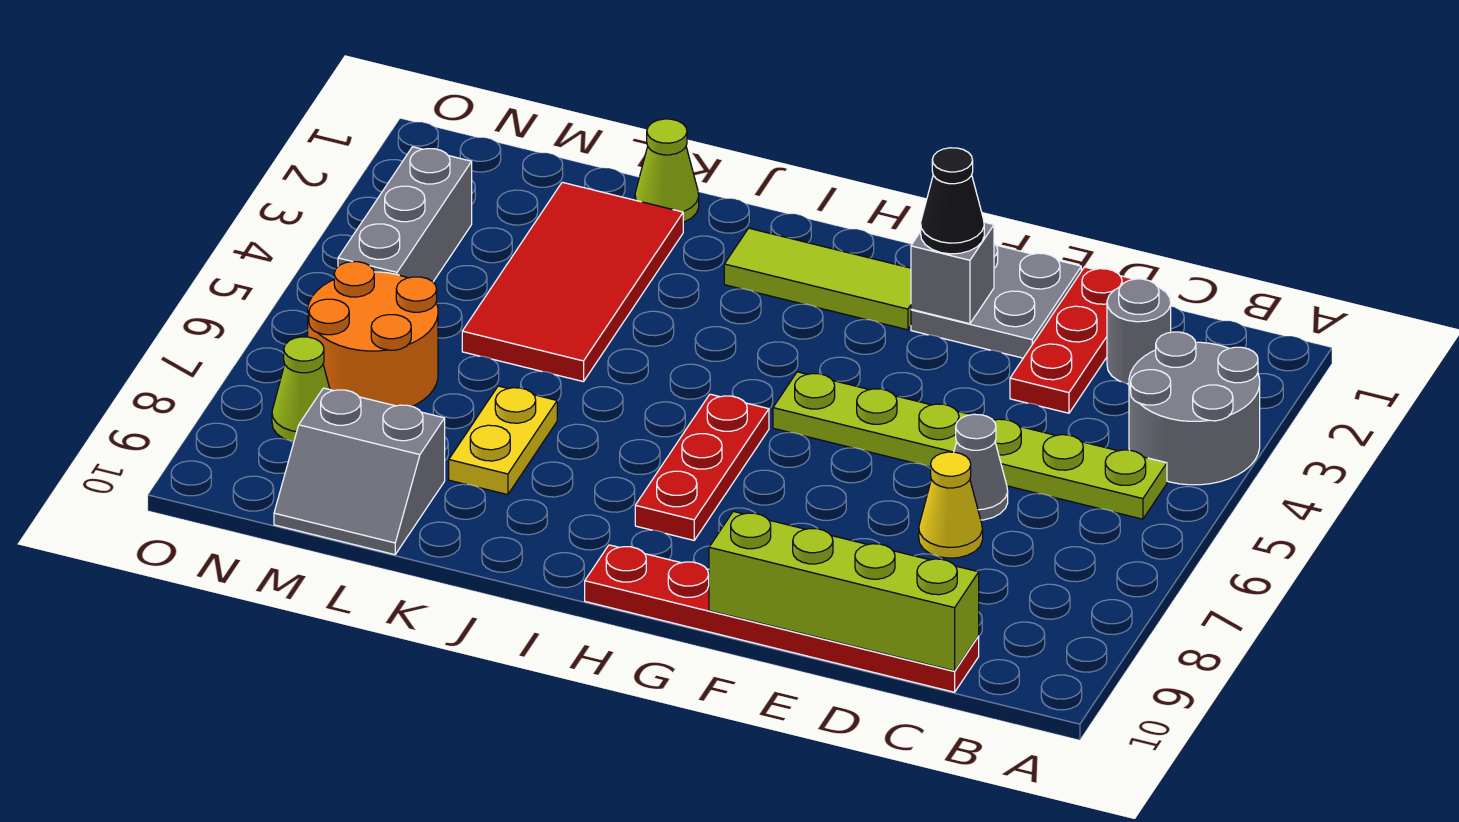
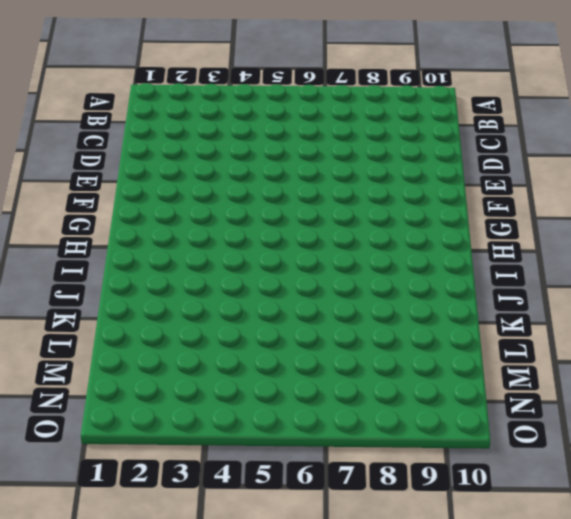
none -> grey round brick A3:B4 level 1
none -> lime plate B5:G5 level 1
none -> grey round brick C2 level 1

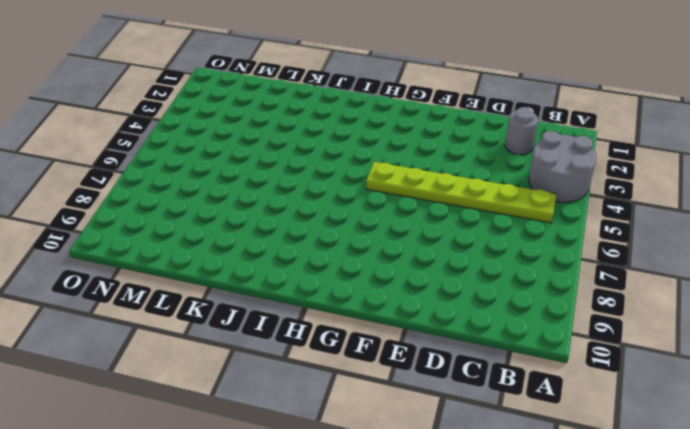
none -> red plate C10:H10 level 1
none -> red plate D1:D3 level 1
none -> grey cone D6 level 1

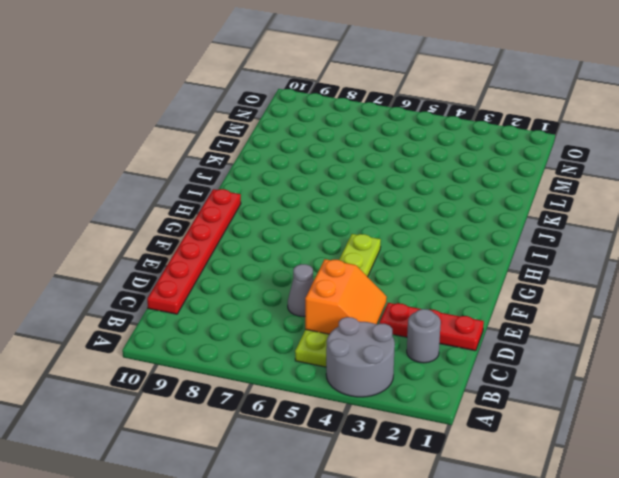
orange slope C4:D5 level 2 top 5 -> none
none -> yellow cone D7 level 1
none -> grey plate E1:F2 level 1
none -> lime tile G2:I2 level 1

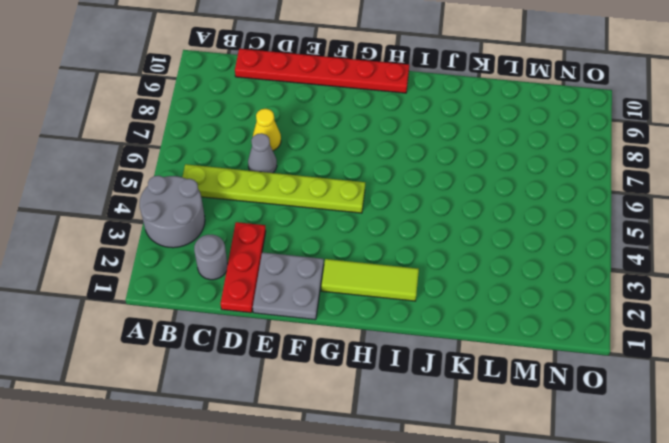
none -> red plate H6:H8 level 1
none -> lime cone K1 level 1
none -> red tile K2:L5 level 1

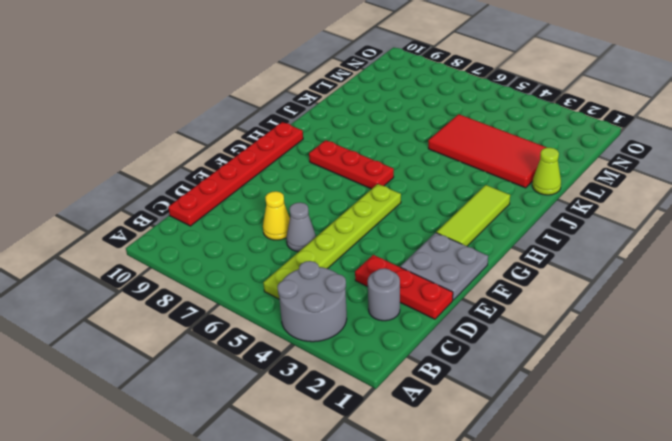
none -> yellow plate K7:K8 level 1
none -> grey slope L9:M10 level 1 top 9
none -> orange round brick M6:N7 level 1

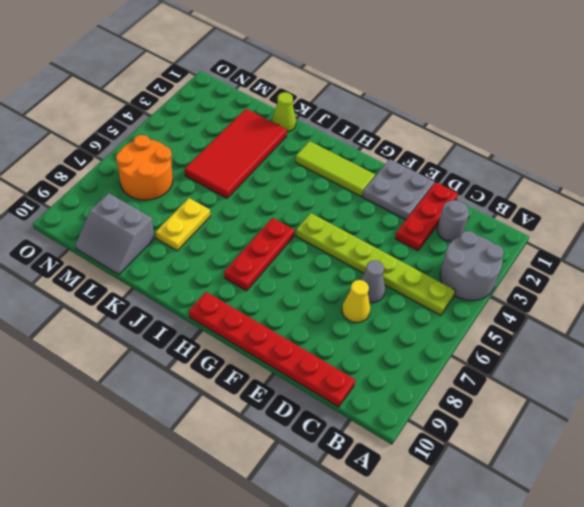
none -> grey brick N3:N5 level 1
none -> lime cone N8 level 1
none -> lime brick C10:F10 level 2

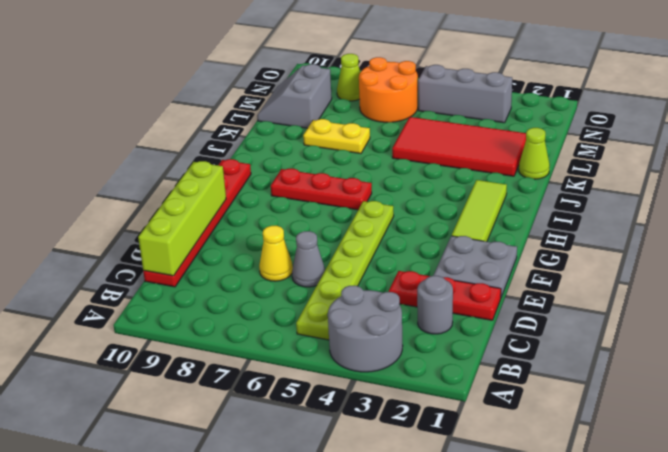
none -> grey brick F2 level 2
none -> black cone F2 level 3

